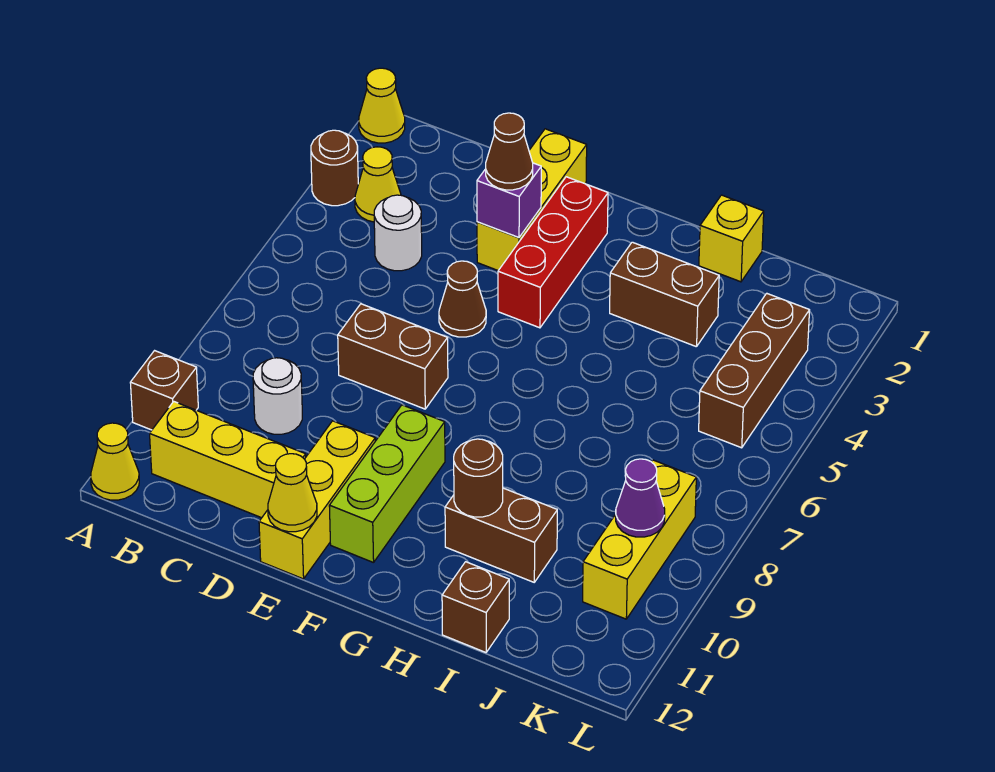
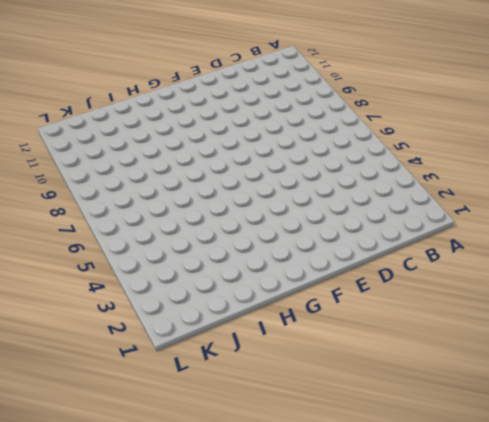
none -> yellow cone A1 level 1
none -> brown round brick A3 level 1
none -> brown brick A10 level 1

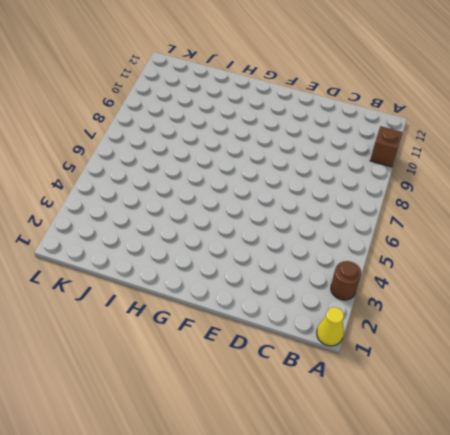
none -> yellow cone A12 level 1
none -> yellow cone B3 level 1
none -> yellow brick B11:D11 level 1

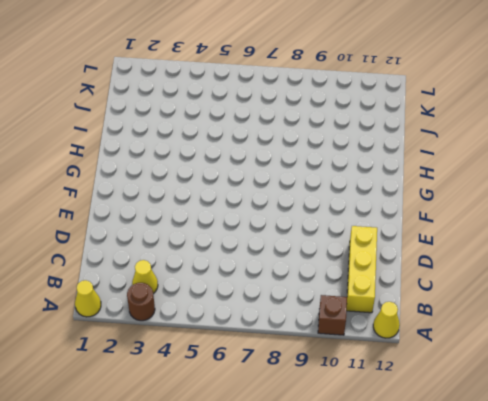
none -> white round brick C4 level 1
none -> white round brick C9 level 1
none -> brown brick D7:E7 level 1

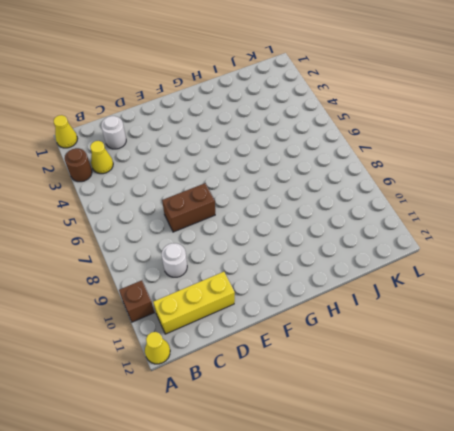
white round brick C2 level 1 -> white round brick C4 level 1
none -> yellow brick E1:E3 level 1
none -> brown cone E5 level 1
none -> yellow brick E10:E12 level 1

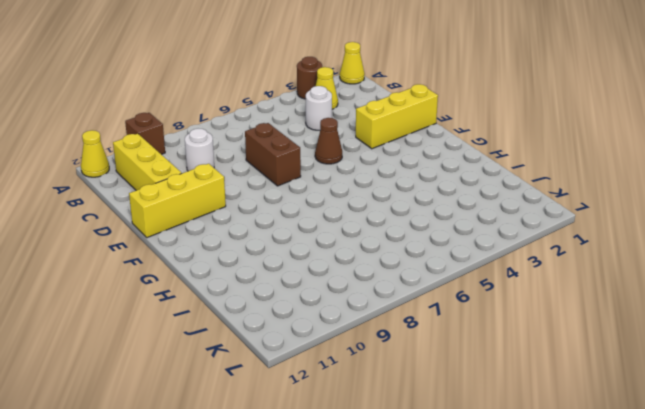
none -> red brick F2:F4 level 1
none -> lime brick F9:F11 level 1
none -> brown brick H3:I3 level 1

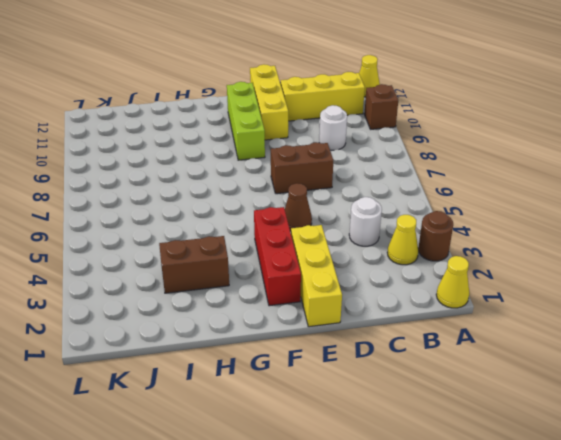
none -> brown brick H10:I10 level 1
none -> yellow brick I1 level 1
none -> brown brick I12 level 1

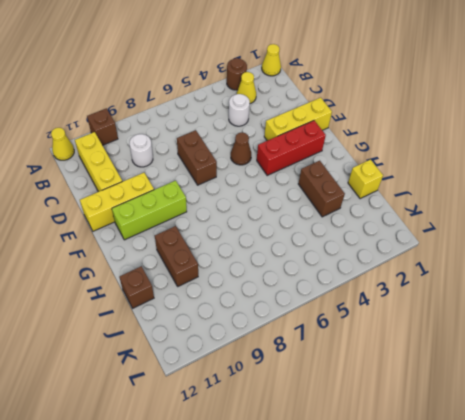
none -> brown brick K3:K5 level 1
none -> yellow brick K8:K10 level 1
none -> purple brick E3 level 2

